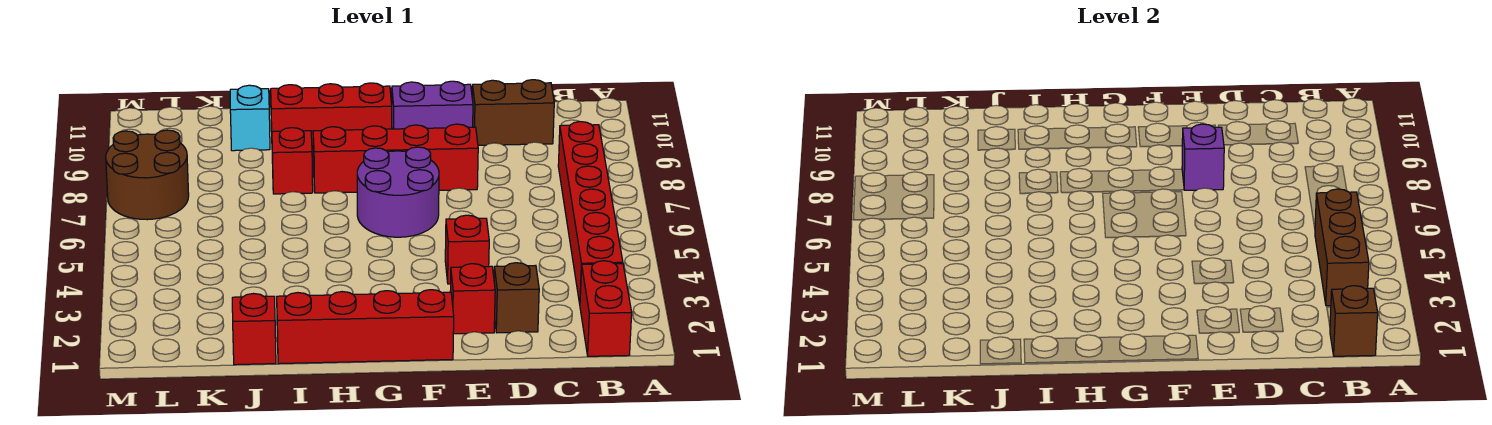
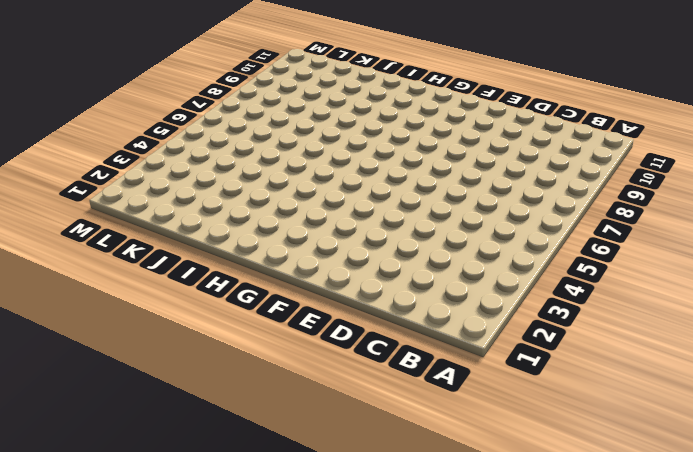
none -> red brick B1:B2 level 1
none -> red brick B3:B8 level 1
none -> brown brick C10:D10 level 1

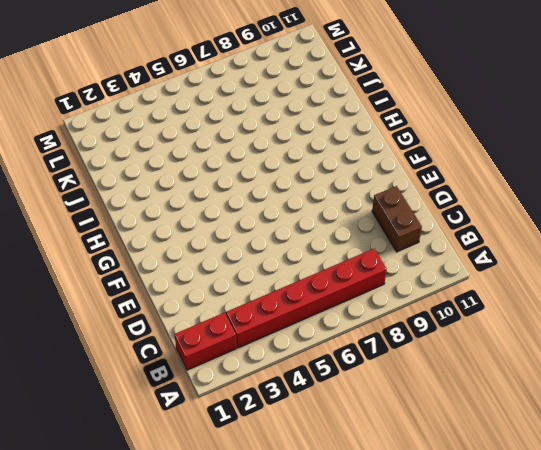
none -> brown brick D2 level 1
none -> red brick E2 level 1
none -> red brick E4 level 1

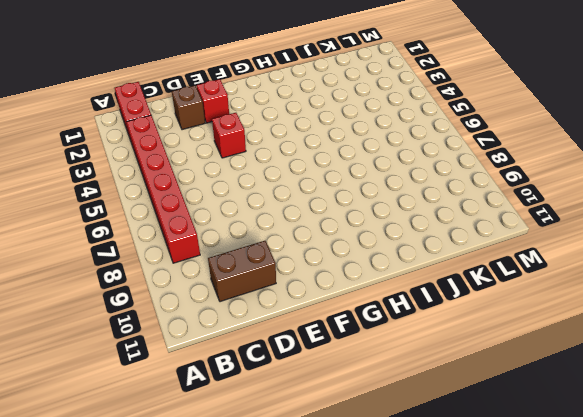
none -> red brick E8:H8 level 1
none -> purple brick E10:F10 level 1
none -> red brick F1:I1 level 1

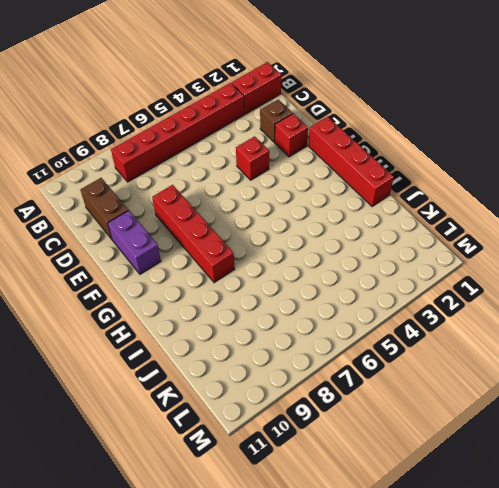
none -> purple round brick F6:G7 level 1
none -> red brick G10:I10 level 1
none -> red brick I8 level 1

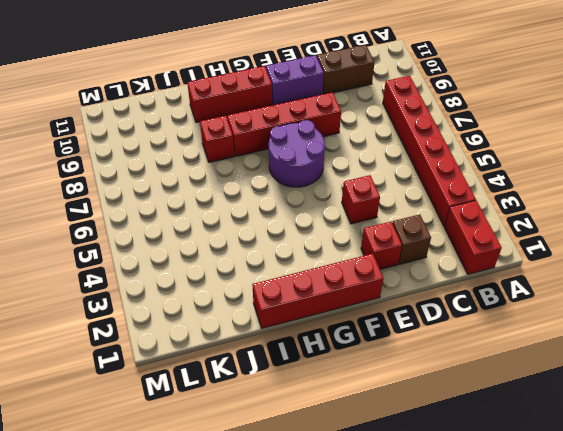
none -> red brick J1 level 1
none -> cyan brick J10 level 1
none -> brown round brick L7:M8 level 1

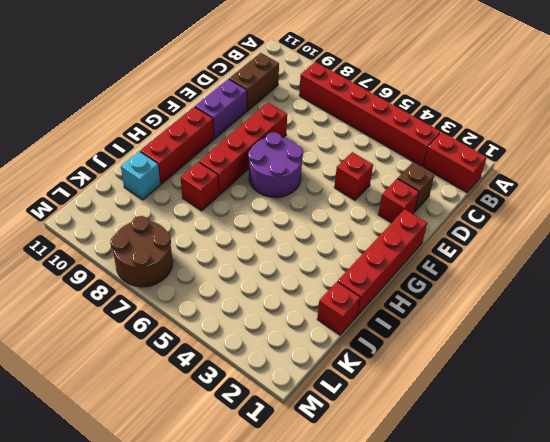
none -> brown brick B1 level 2
none -> brown brick B3:B5 level 2
none -> purple brick E8 level 2

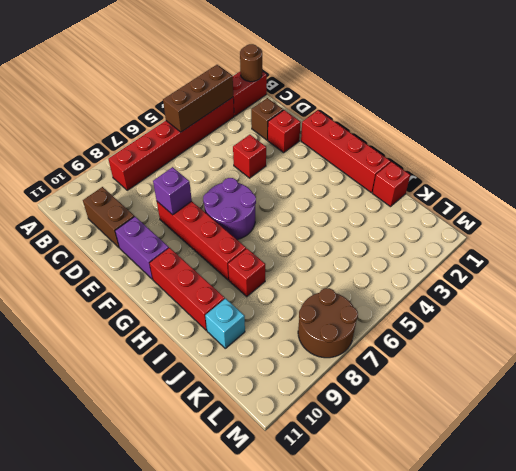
brown round brick B1 level 2 -> brown brick B1 level 2

